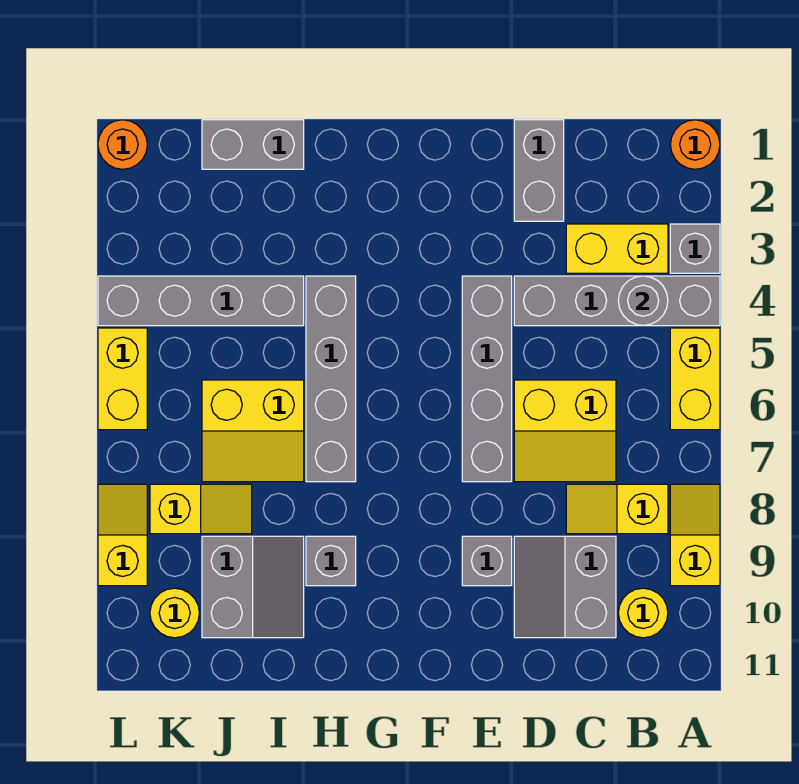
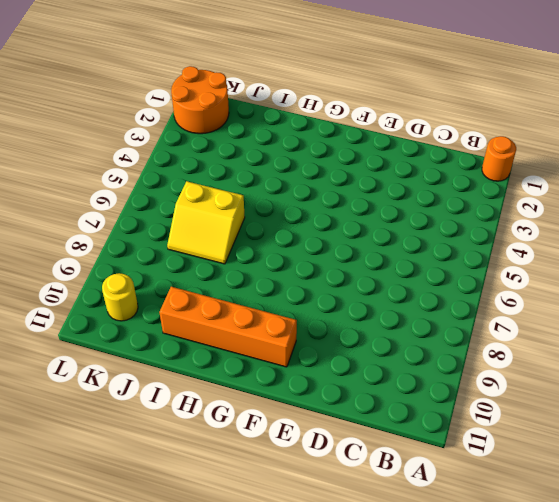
orange brick F10:I10 level 1 -> grey slope I9:J10 level 1 top J
orange round brick K1:L2 level 1 -> orange round brick L1 level 1
none -> grey brick A3 level 1
none -> grey brick A4:D4 level 1
none -> yellow brick A5:A6 level 1

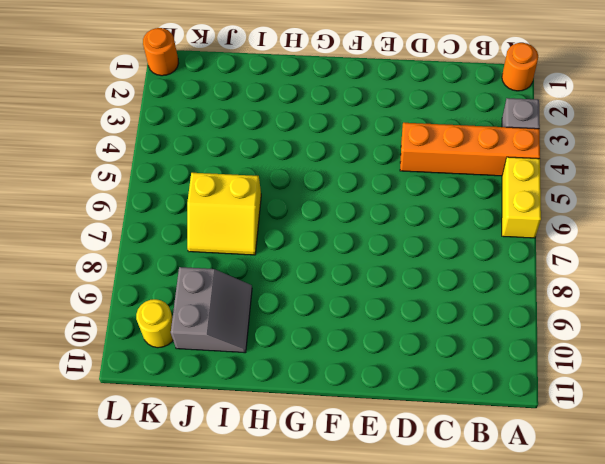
orange brick A4:D4 level 1 -> grey brick A4:D4 level 1
none -> yellow slope A8:A9 level 1 top 9
none -> yellow brick B3:C3 level 1
none -> yellow slope B8:C8 level 1 top B

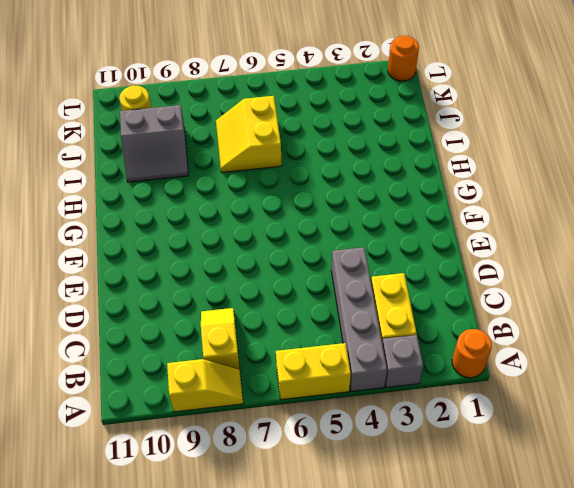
none -> yellow round brick B10 level 1
none -> yellow slope C6:D7 level 1 top 6
none -> grey slope C9:D10 level 1 top C

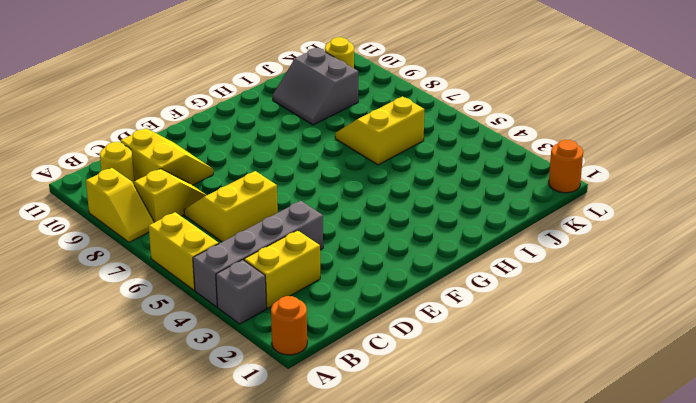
yellow slope C9:D10 level 1 top C -> grey slope C9:D10 level 1 top C
none -> grey brick D1:D2 level 1
none -> grey brick E4:E7 level 1
none -> grey brick E9 level 1

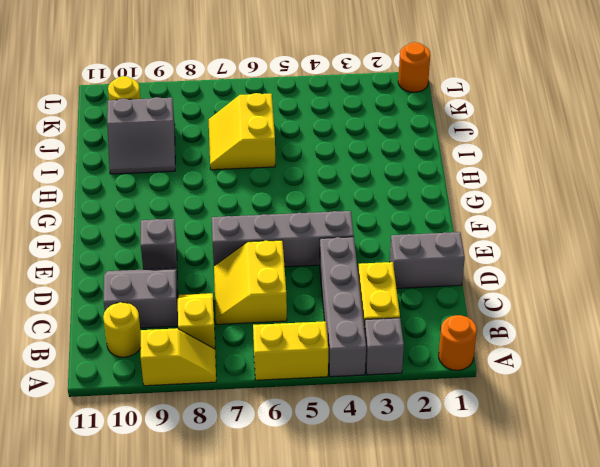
none -> grey brick H4:H7 level 1
none -> grey brick H9 level 1
none -> grey brick I1:J1 level 1

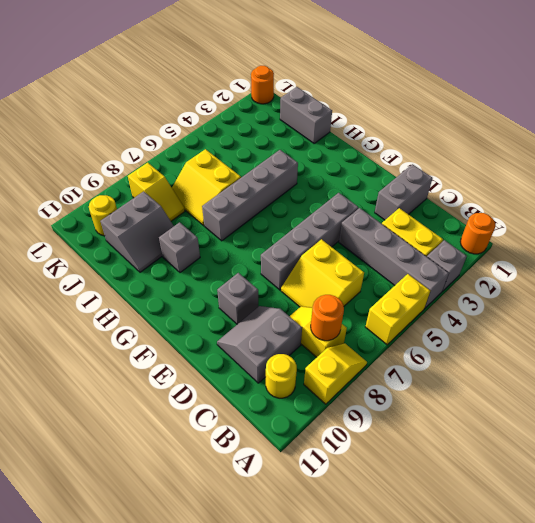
orange round brick B8 level 2 -> none
none -> grey brick I4:L4 level 1
none -> yellow brick L5:L6 level 1
none -> yellow slope L8:L9 level 1 top 9

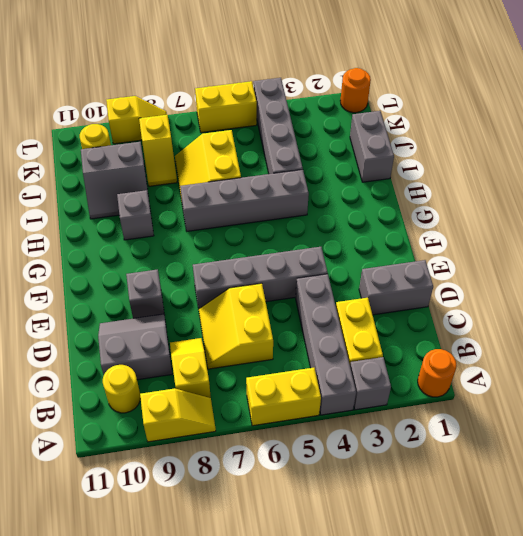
none -> grey round brick B4 level 2

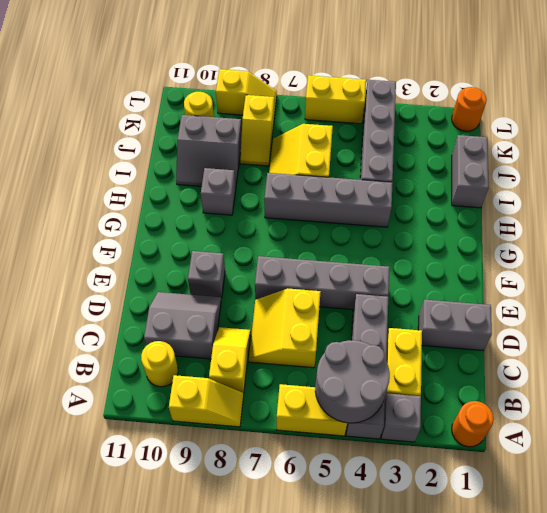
grey round brick A4:B5 level 2 -> grey round brick B4 level 2

